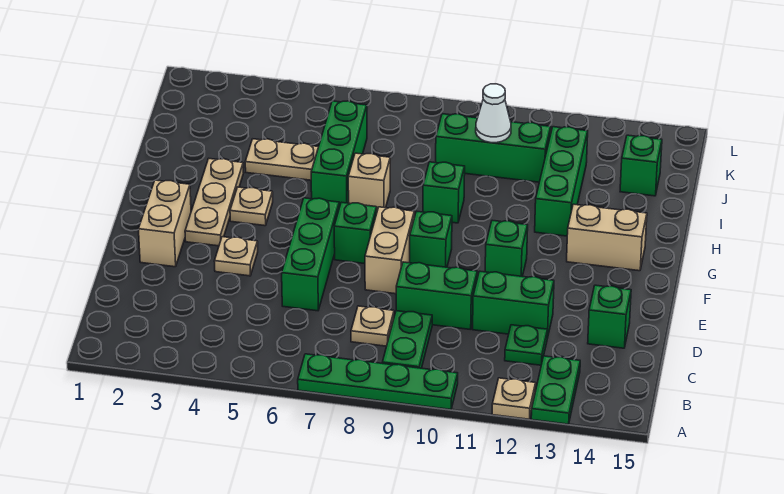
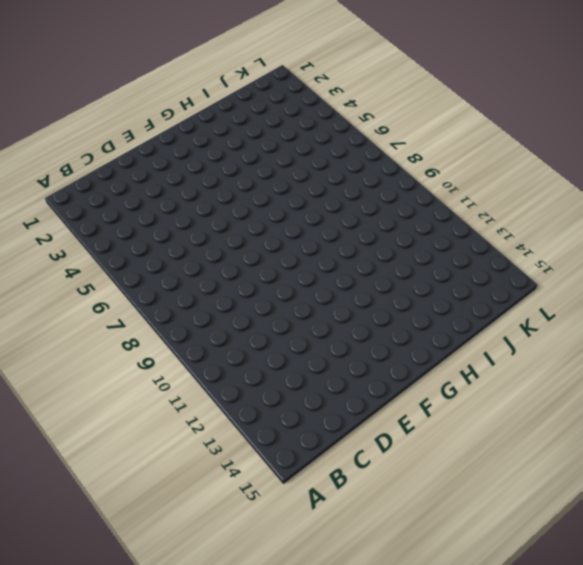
none -> green plate A7:A10 level 1
none -> tan plate A12 level 1
none -> green plate A13:B13 level 1

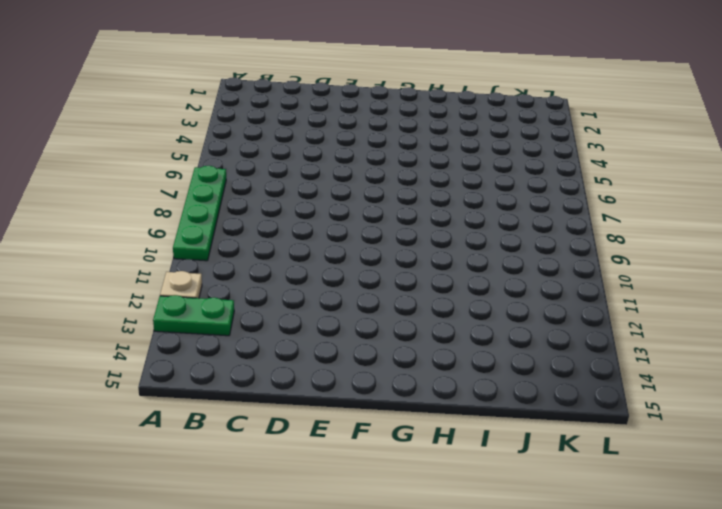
none -> green plate B9:C9 level 1
none -> tan plate C8 level 1
none -> green plate C12 level 1

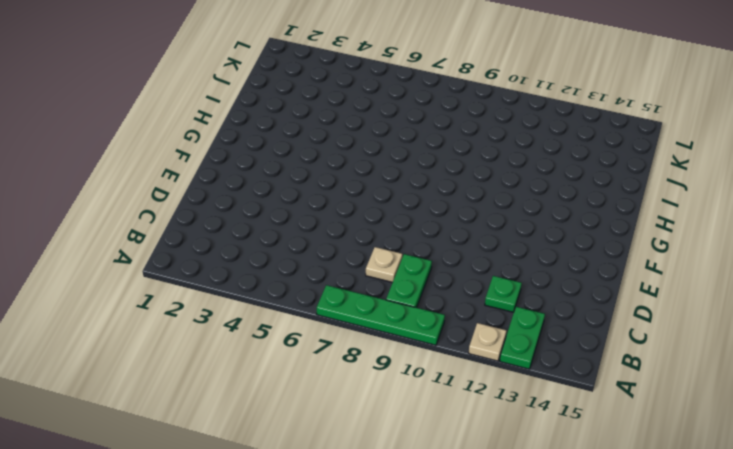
none -> green brick D6:F6 level 1
none -> green brick D9:D10 level 1
none -> green brick D11:D12 level 1

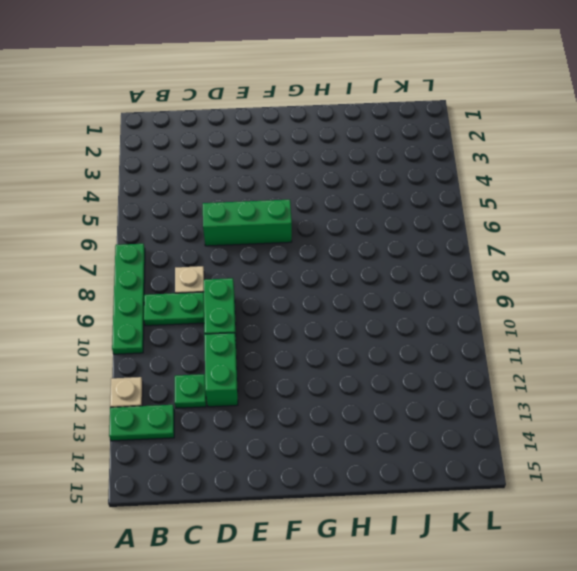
none -> green brick D14 level 1
none -> tan brick E2:F2 level 1
none -> tan plate E4 level 1

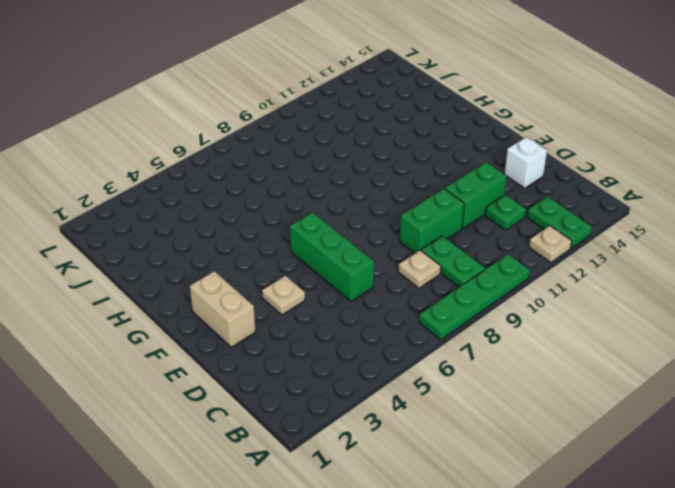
white brick D14 level 1 -> green brick D14 level 1
none -> tan brick E8:F8 level 1
none -> tan plate F3:H3 level 1
none -> green brick F7 level 1

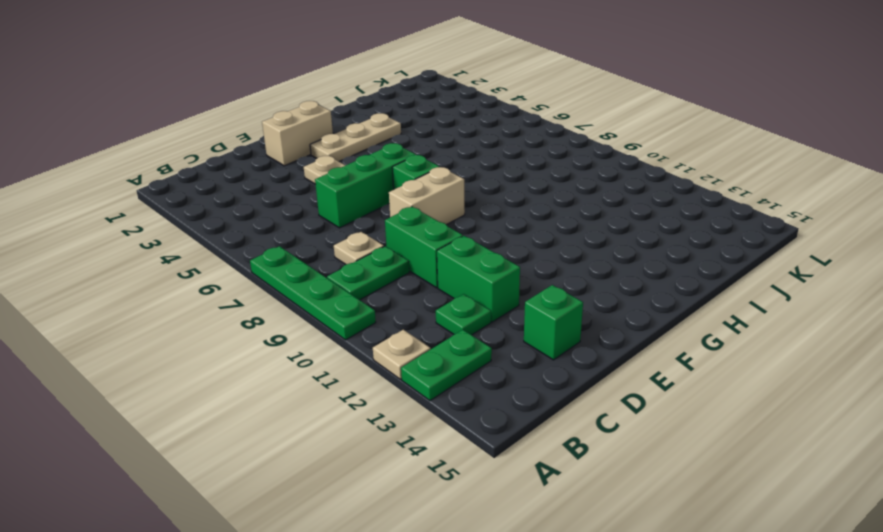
none -> green brick F9 level 1
none -> green brick F11 level 1
none -> tan plate G4 level 1

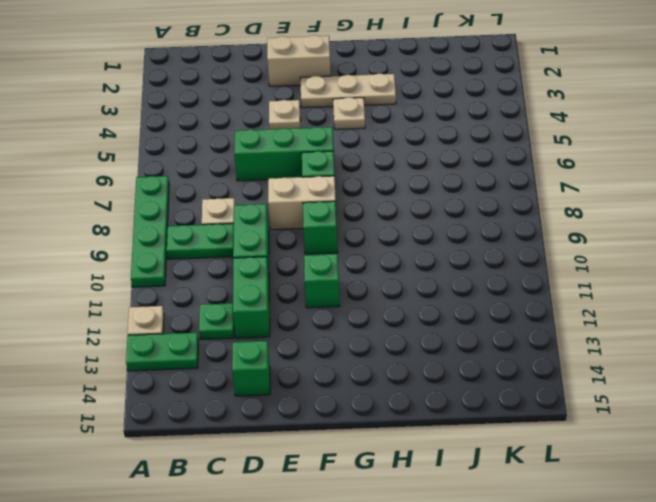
none -> tan brick G13:G14 level 1
none -> green brick H6:J6 level 1
none -> tan brick H7 level 1

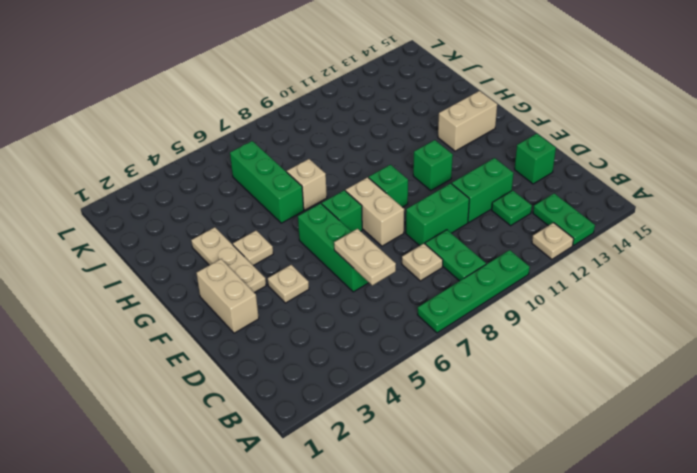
tan plate C6:D6 level 2 -> tan plate I4:I5 level 1
none -> green brick H9 level 1
none -> green brick H12:J12 level 1
none -> green brick J9:J11 level 1

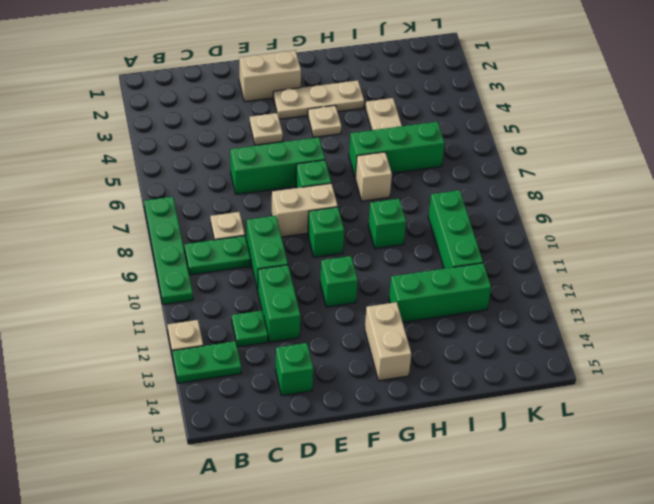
none -> green brick J14 level 1
none -> white cone J10 level 2

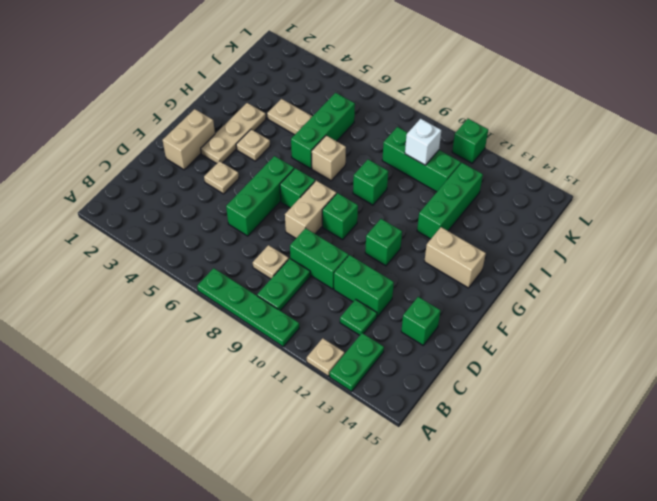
white brick J10 level 2 -> white cone J10 level 2
green brick L11 level 1 -> green brick J14 level 1

